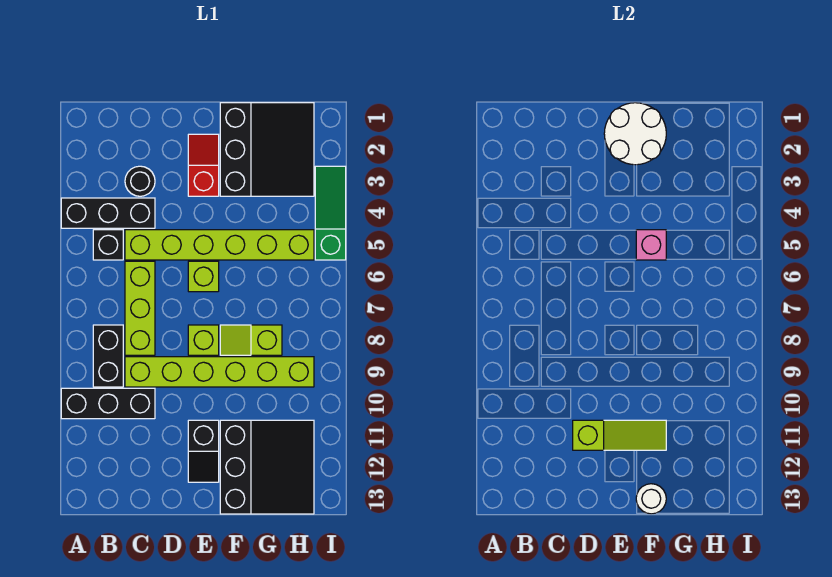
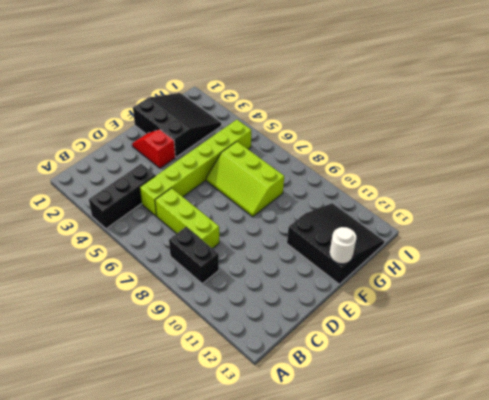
lime slope F6:G8 level 1 top G -> lime slope F8:G8 level 1 top G
none -> black brick A10:C10 level 1
none -> black brick B5 level 1
none -> black round brick C3 level 1

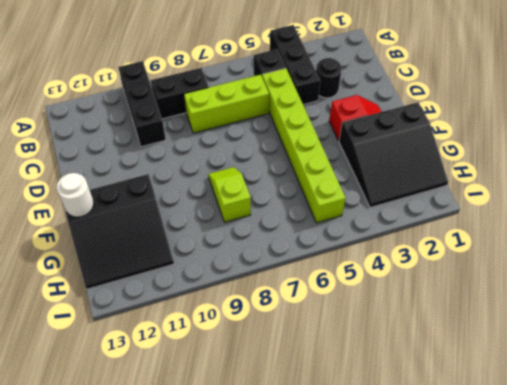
none -> lime brick C9:H9 level 1
none -> lime brick E6 level 1
none -> lime brick E8 level 1

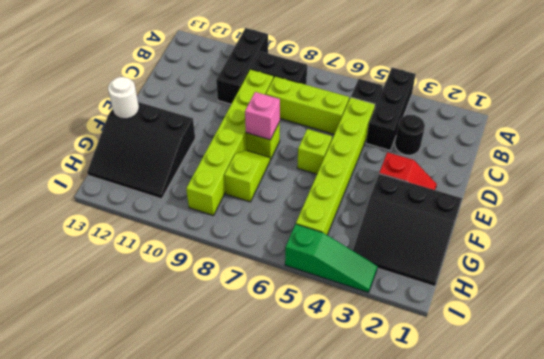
pink brick E8 level 2 -> pink brick F5 level 2
none -> black slope E11:E12 level 1 top 11
none -> lime slope D11:F11 level 2 top D
none -> white round brick E1:F2 level 2

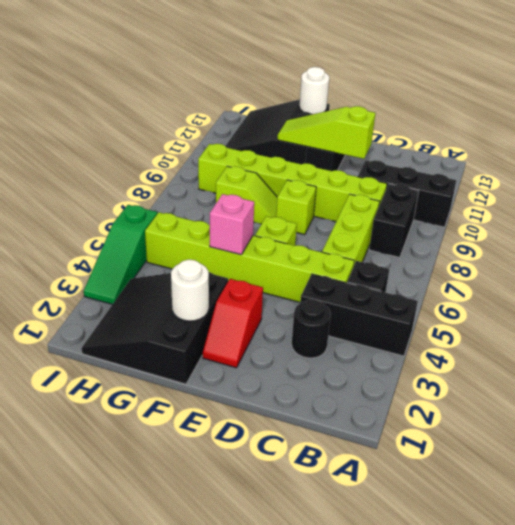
white round brick F2 level 2 -> white round brick E1:F2 level 2

